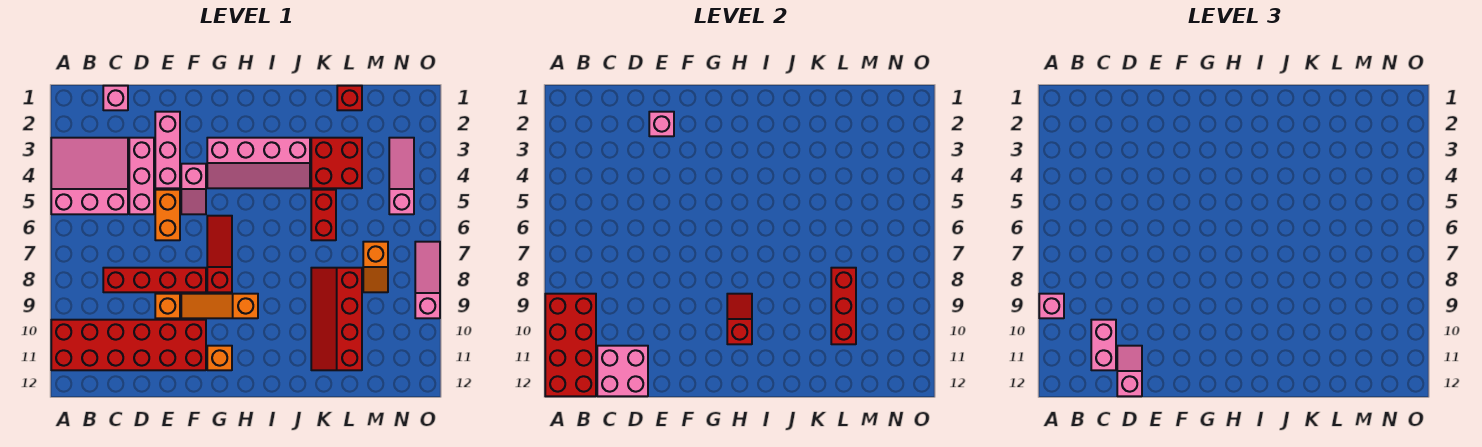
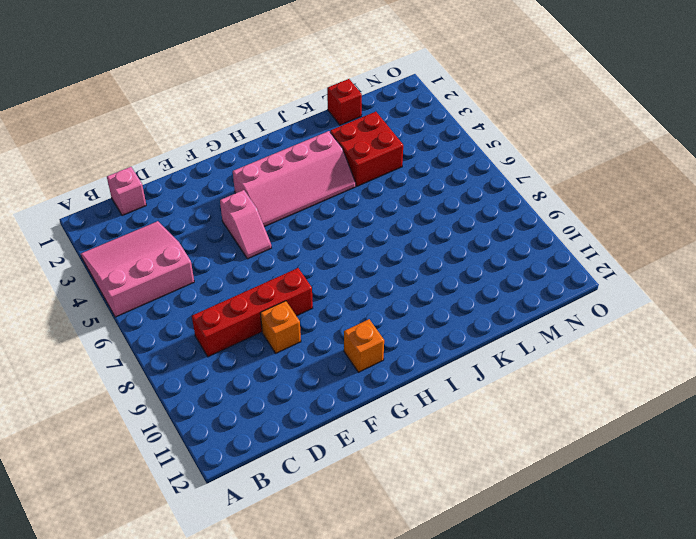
none -> red brick A10:F11 level 1
none -> pink brick D3:D5 level 1
none -> pink brick E2:E4 level 1

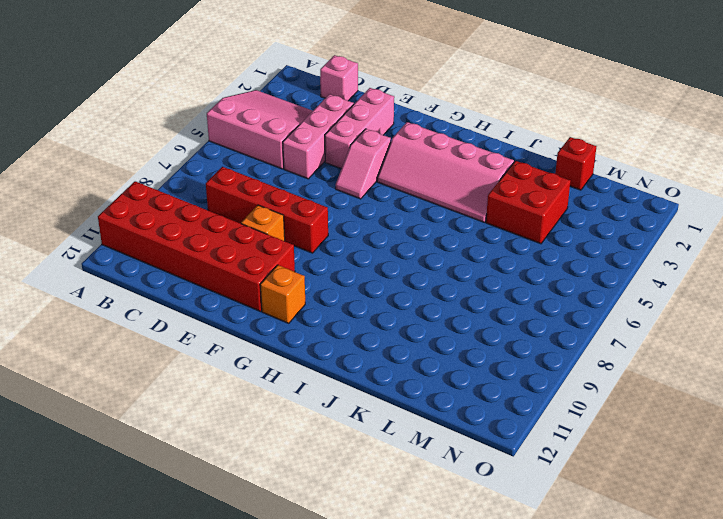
none -> orange brick E5:E6 level 1
none -> orange slope F9:H9 level 1 top H
none -> red slope G6:G8 level 1 top 8

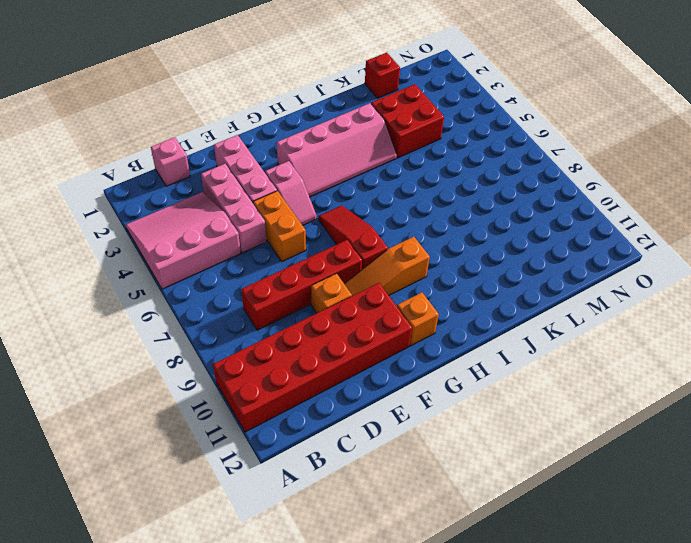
none -> red brick K5:K6 level 1
none -> red slope K8:L11 level 1 top L
none -> orange slope M7:M8 level 1 top 7

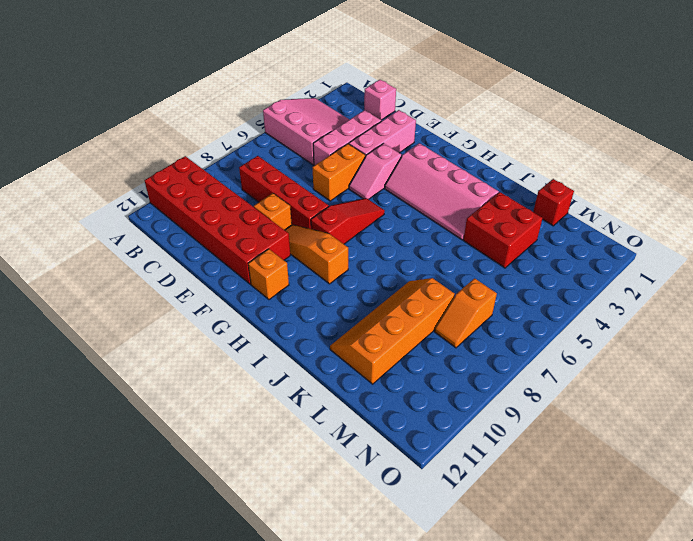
orange slope K8:L11 level 1 top L -> red slope K8:L11 level 1 top L
none -> red brick K5:K6 level 1
none -> pink slope N3:N5 level 1 top 5
none -> pink slope O7:O9 level 1 top 9

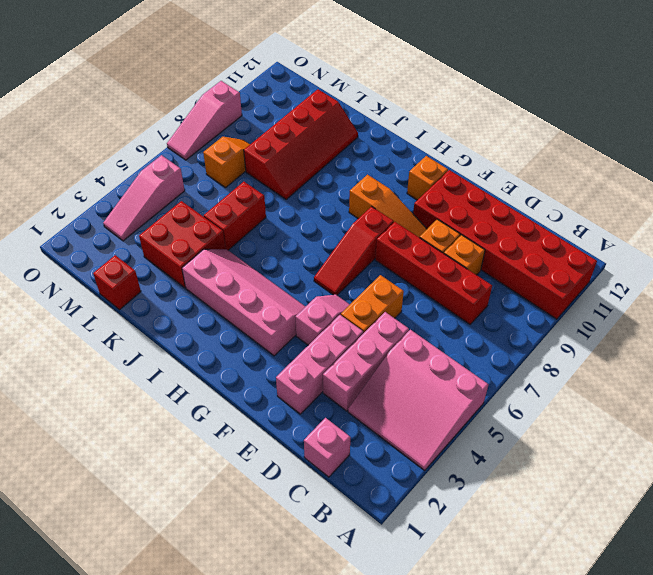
orange brick D9 level 1 -> none
none -> red brick A9:B12 level 2
none -> pink brick C11:D12 level 2
none -> pink brick E2 level 2

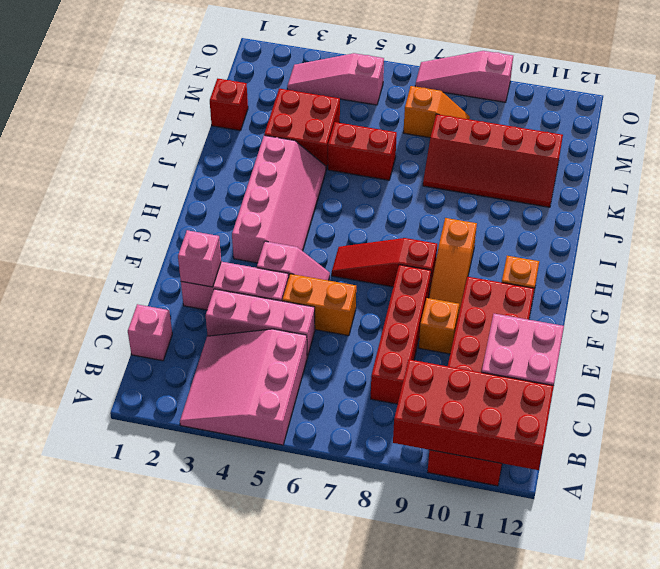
none -> red slope H9:H10 level 2 top 10
none -> red brick L8:L10 level 2
none -> pink brick A9 level 3

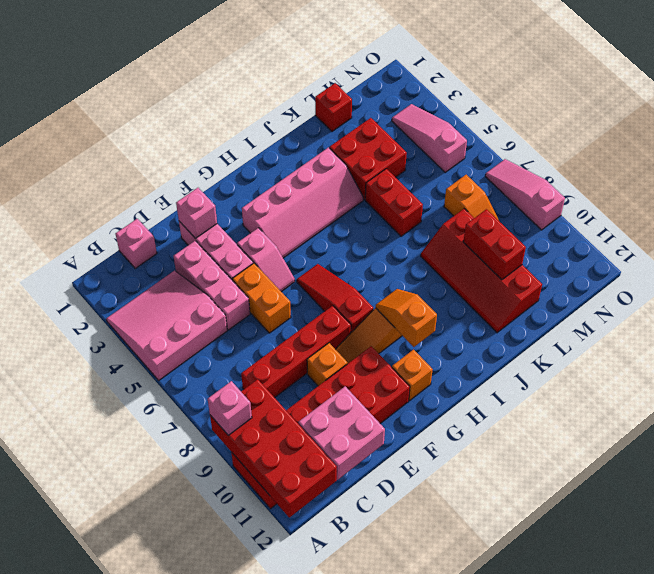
orange slope H9:H10 level 2 top 10 -> red slope H9:H10 level 2 top 10
red brick L9:L10 level 2 -> red brick L8:L10 level 2
none -> pink brick C10:C11 level 3
none -> pink slope D11:D12 level 3 top 12

